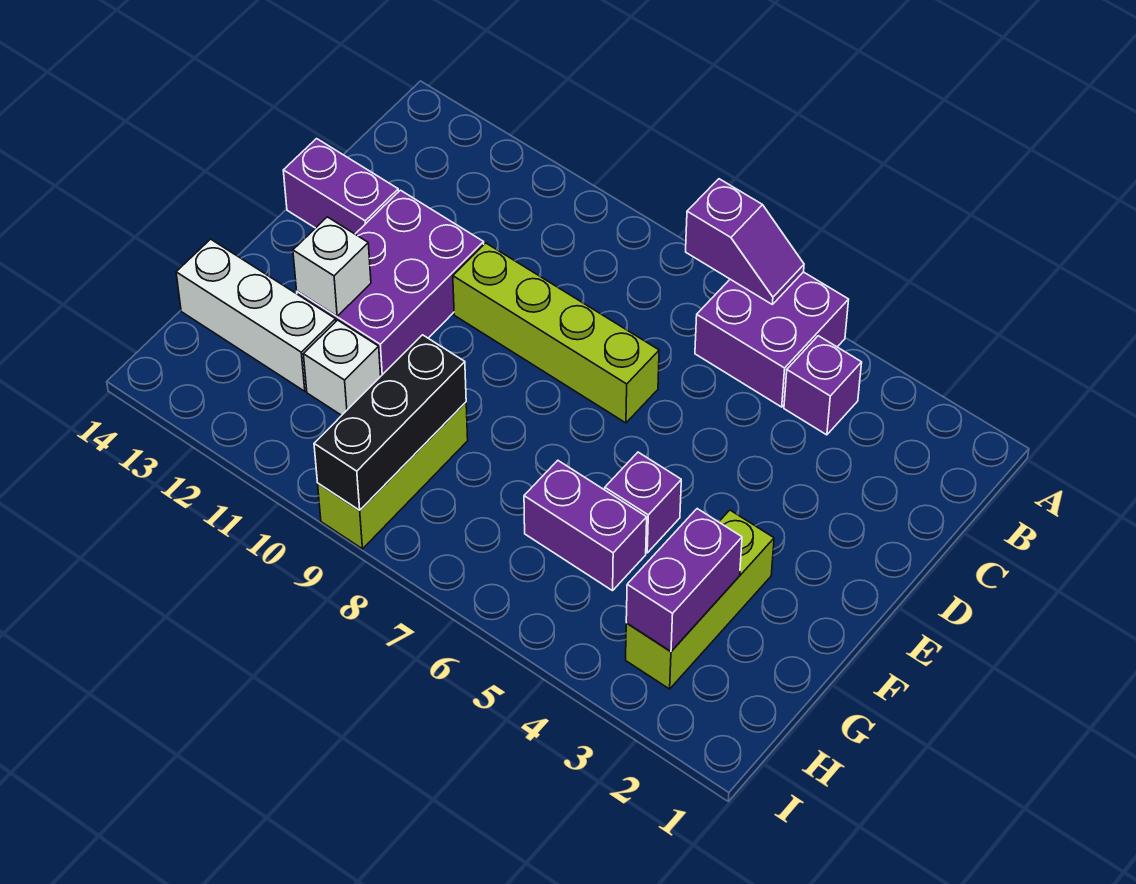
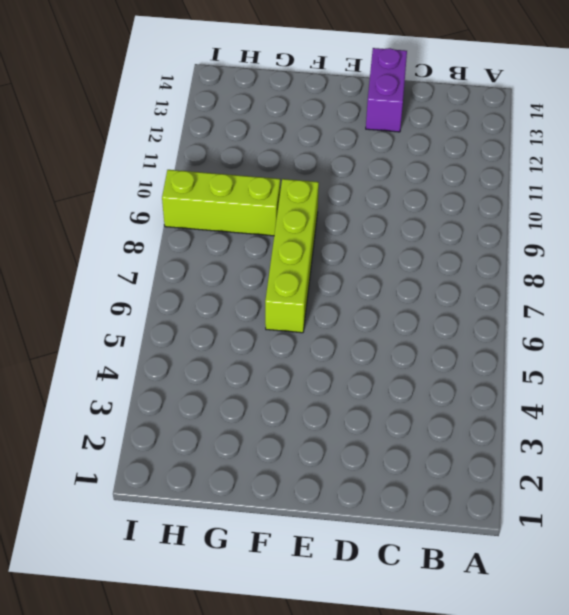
lime brick F6:F9 level 1 -> lime brick D7:D10 level 1
none -> purple brick A5:B6 level 1
none -> purple brick B4 level 1
none -> purple brick D11:F12 level 1

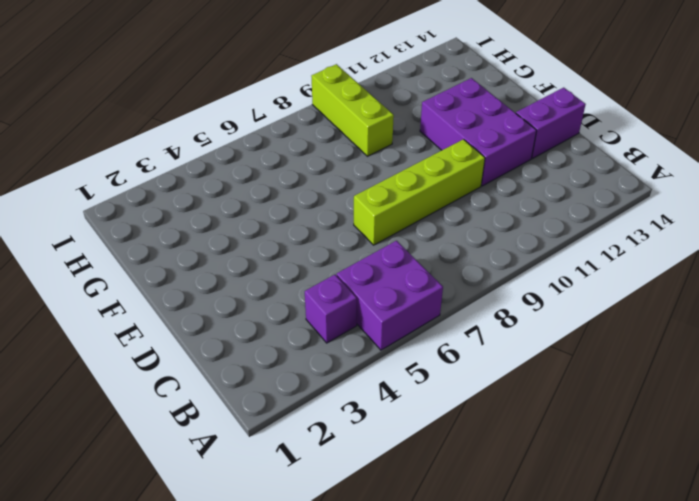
none -> lime brick F3:H3 level 1
none -> purple brick F5 level 1
none -> purple brick G5:G6 level 1

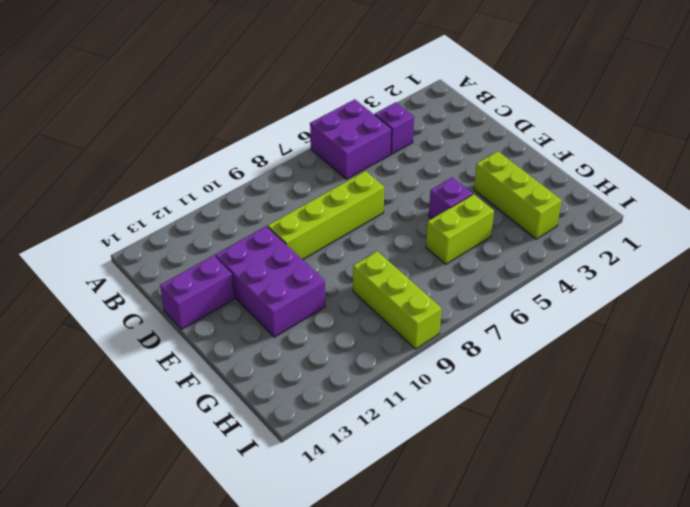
lime brick G5:G6 level 1 -> purple brick G5:G6 level 1
none -> white brick G11 level 1
none -> white brick G12:G14 level 1
none -> purple slope A6:A7 level 2 top 7

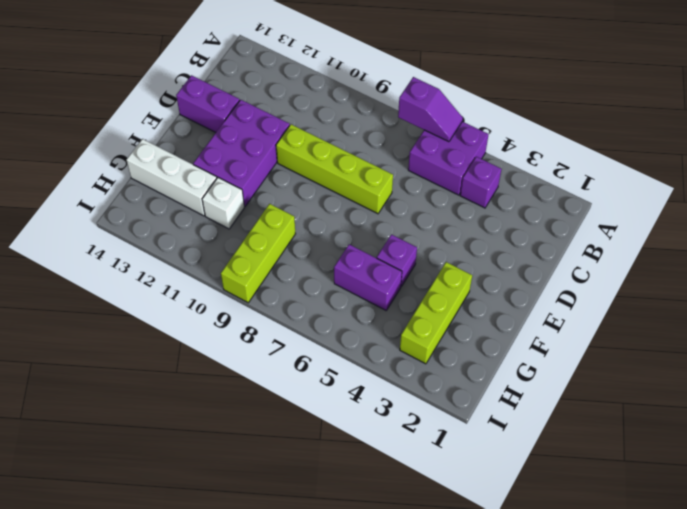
none -> white brick F12 level 2
none -> purple brick G3:H3 level 2
none -> black brick G9:I9 level 2

